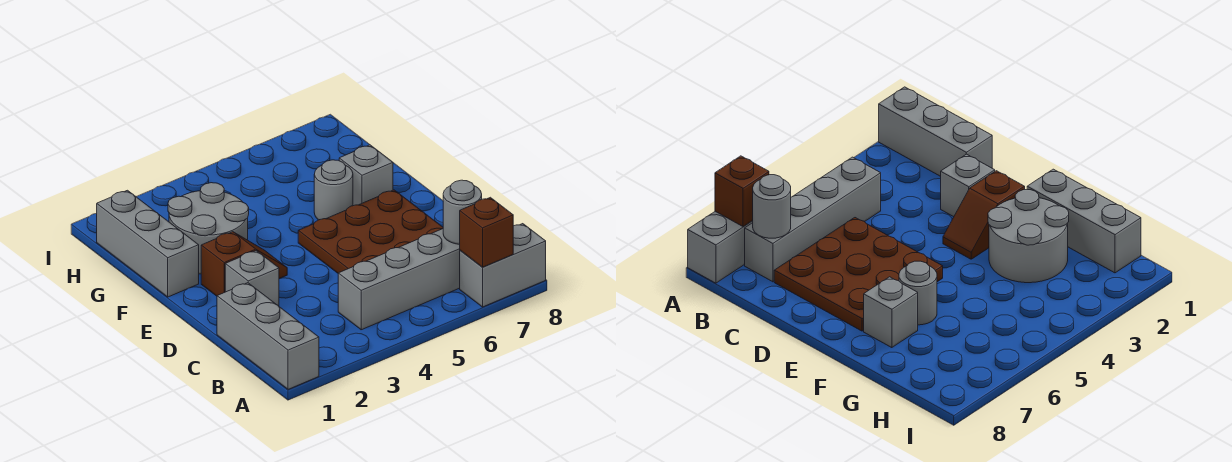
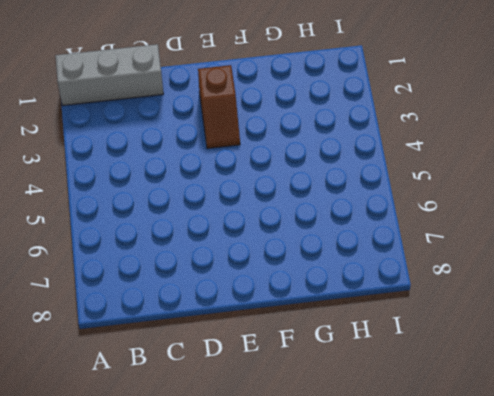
none -> grey brick A7:A8 level 1
none -> grey brick B4:B7 level 1
none -> brown plate C5:E7 level 1

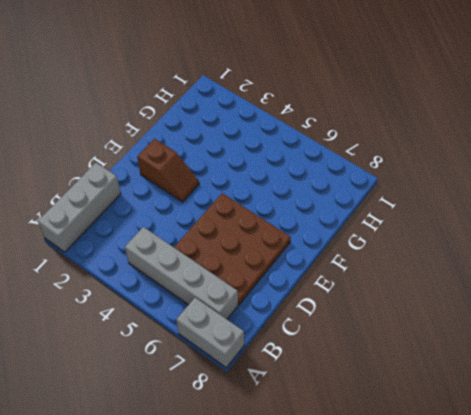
none -> grey brick D2 level 1
none -> grey brick F1:H1 level 1
none -> grey round brick F2:G3 level 1

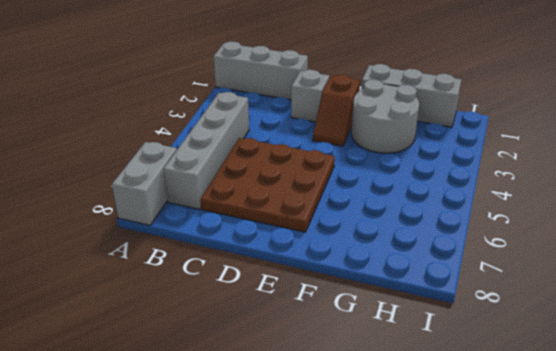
none -> grey round brick F6 level 1
none -> grey brick F7 level 1
none -> brown brick A7 level 2

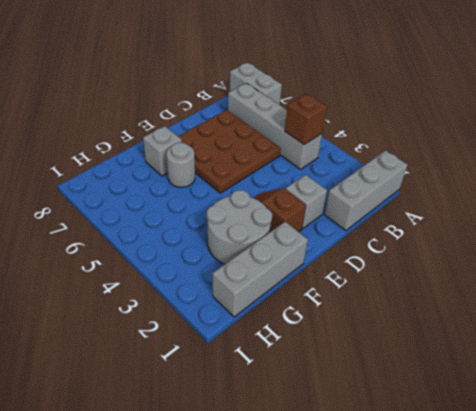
brown brick B4 level 2 -> brown brick A7 level 2
none -> grey round brick B7 level 2

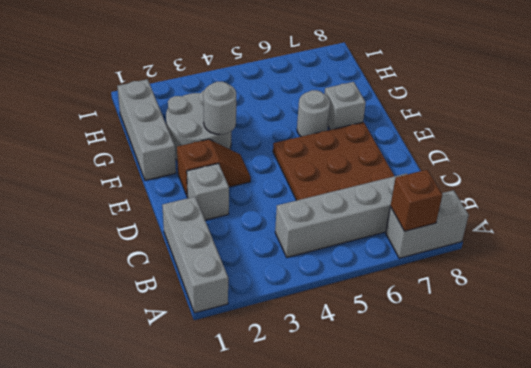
grey round brick F3 level 2 -> grey round brick B7 level 2

